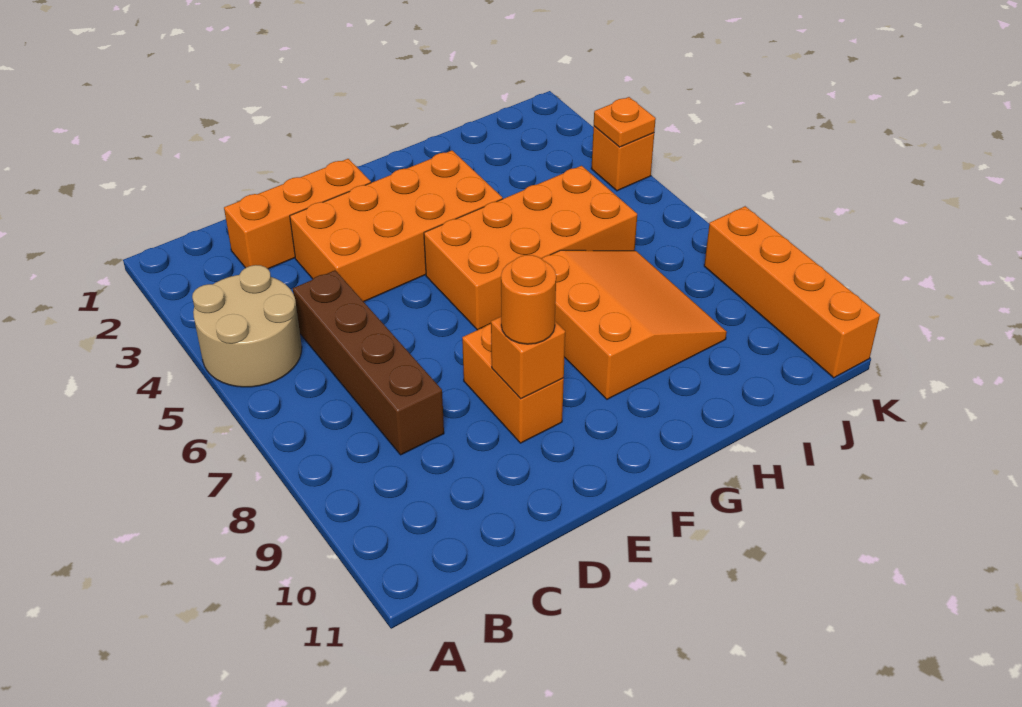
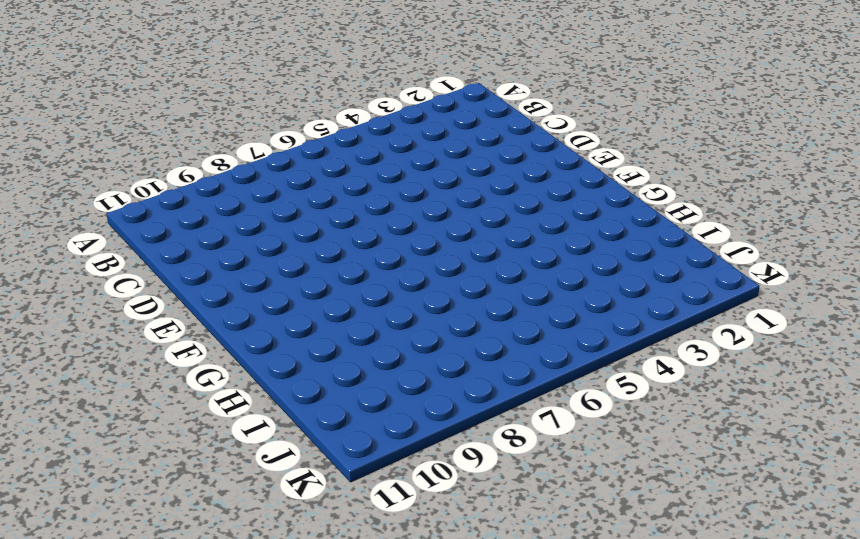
none -> tan round brick A4:B5 level 1
none -> orange brick C2:E2 level 1
none -> brown brick C5:C8 level 1

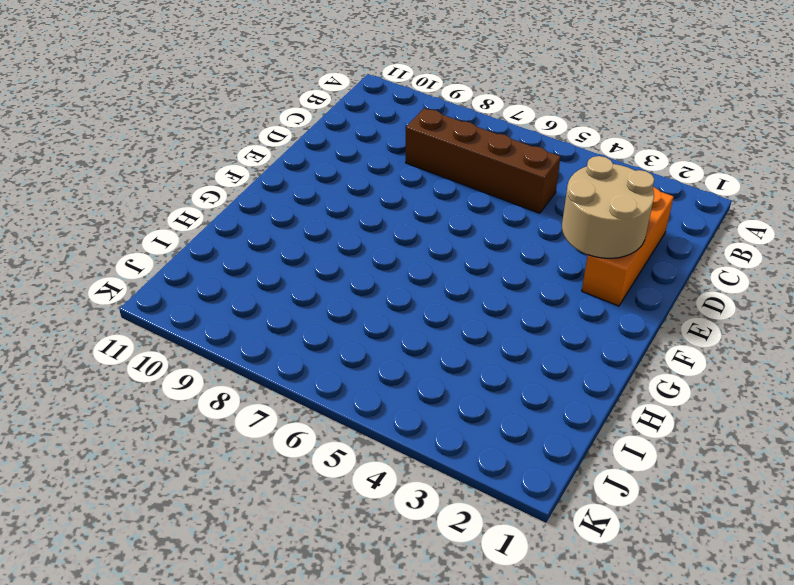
tan round brick D2:E3 level 2 -> tan round brick A4:B5 level 1
none -> orange brick D3:G4 level 1
none -> orange brick E8:E9 level 1
none -> orange brick F5:I6 level 1

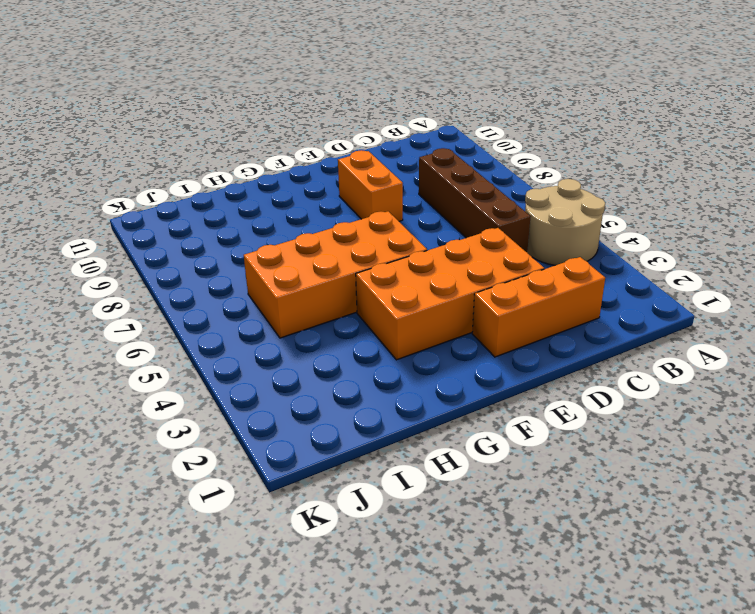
none -> orange slope G7:I9 level 1 top G
none -> orange brick K4 level 1
none -> orange brick K8:K11 level 1

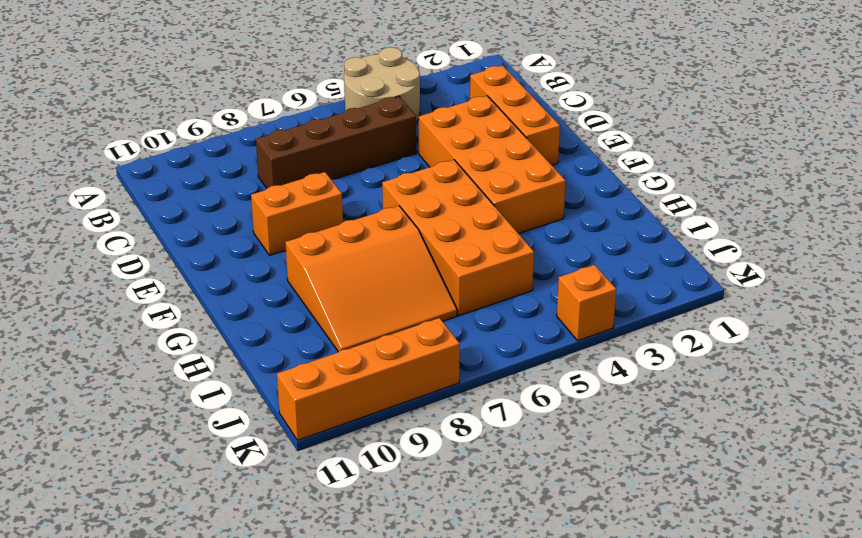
none -> orange brick E9 level 2
none -> orange plate K4 level 2
none -> orange round brick E9 level 3

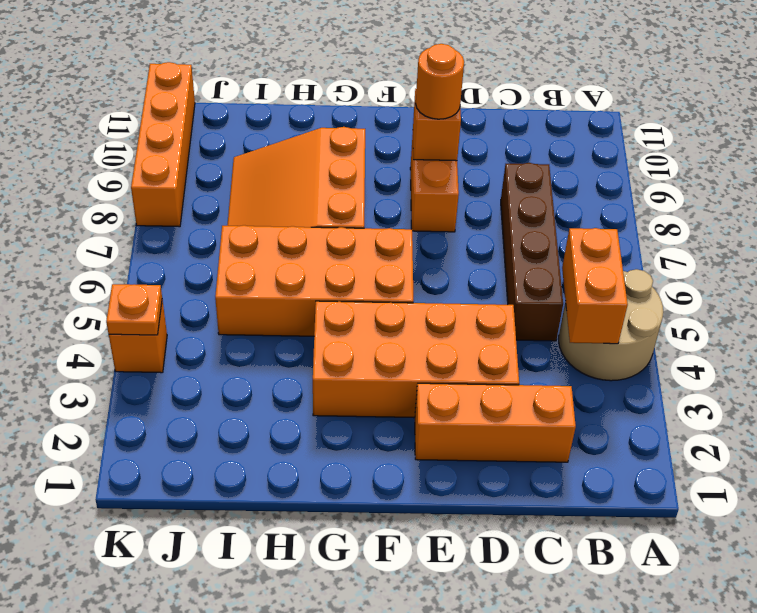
orange brick B4:B5 level 2 -> none

